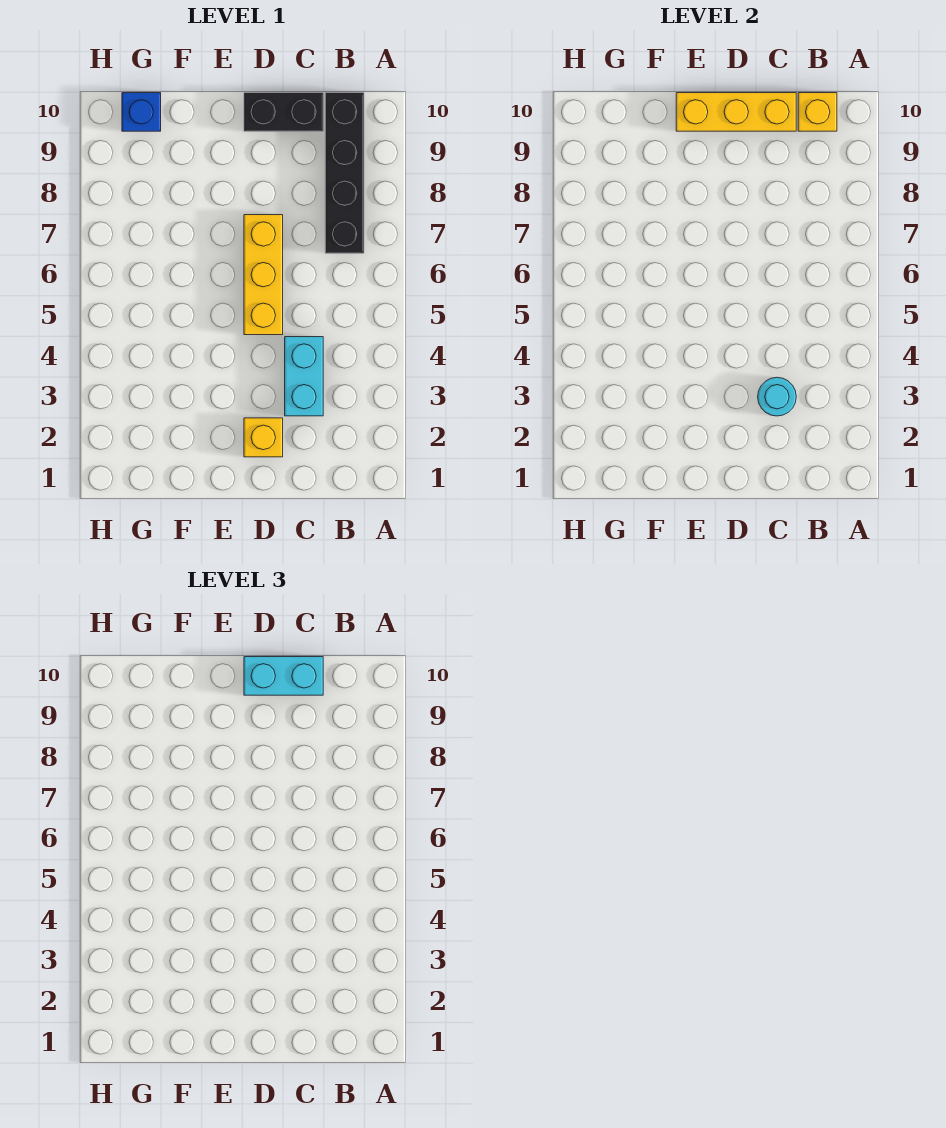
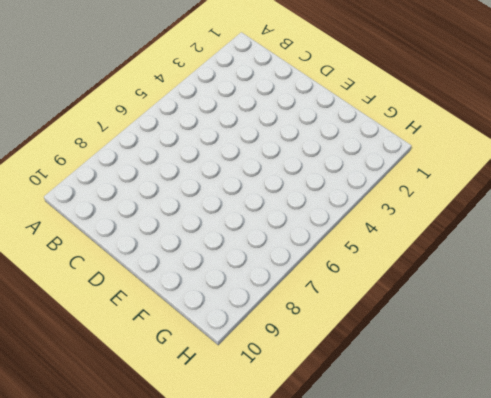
none -> black brick B7:B10 level 1
none -> cyan brick C3:C4 level 1

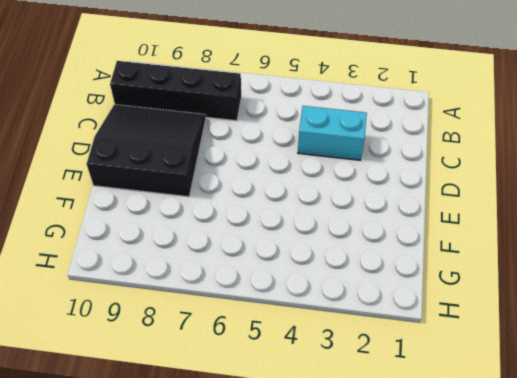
black slope C8:E10 level 1 top E -> black brick C10:D10 level 1
none -> yellow brick D2 level 1
none -> yellow brick D5:D7 level 1

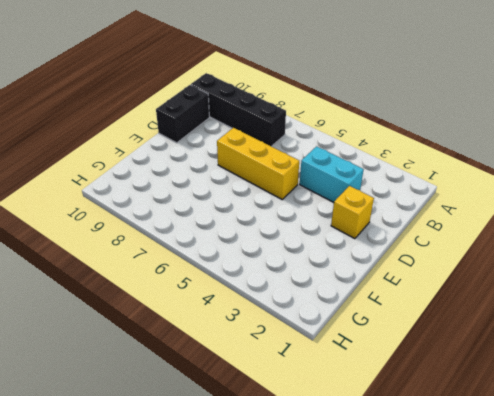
none -> blue brick G10 level 1
none -> yellow brick B10 level 2

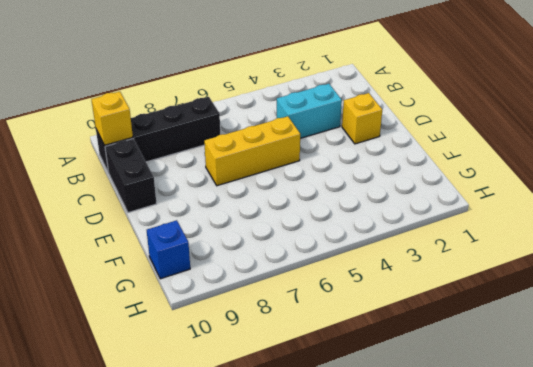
none -> cyan round brick C3 level 2
none -> yellow brick C10:E10 level 2

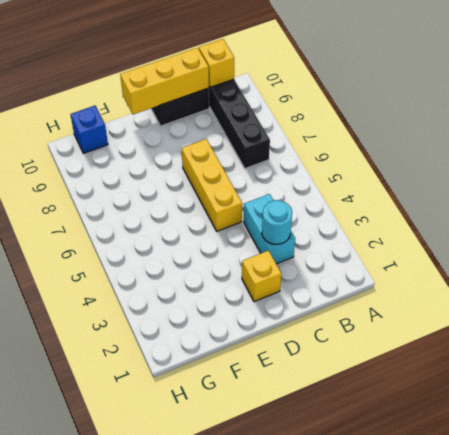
none -> cyan brick C10:D10 level 3

